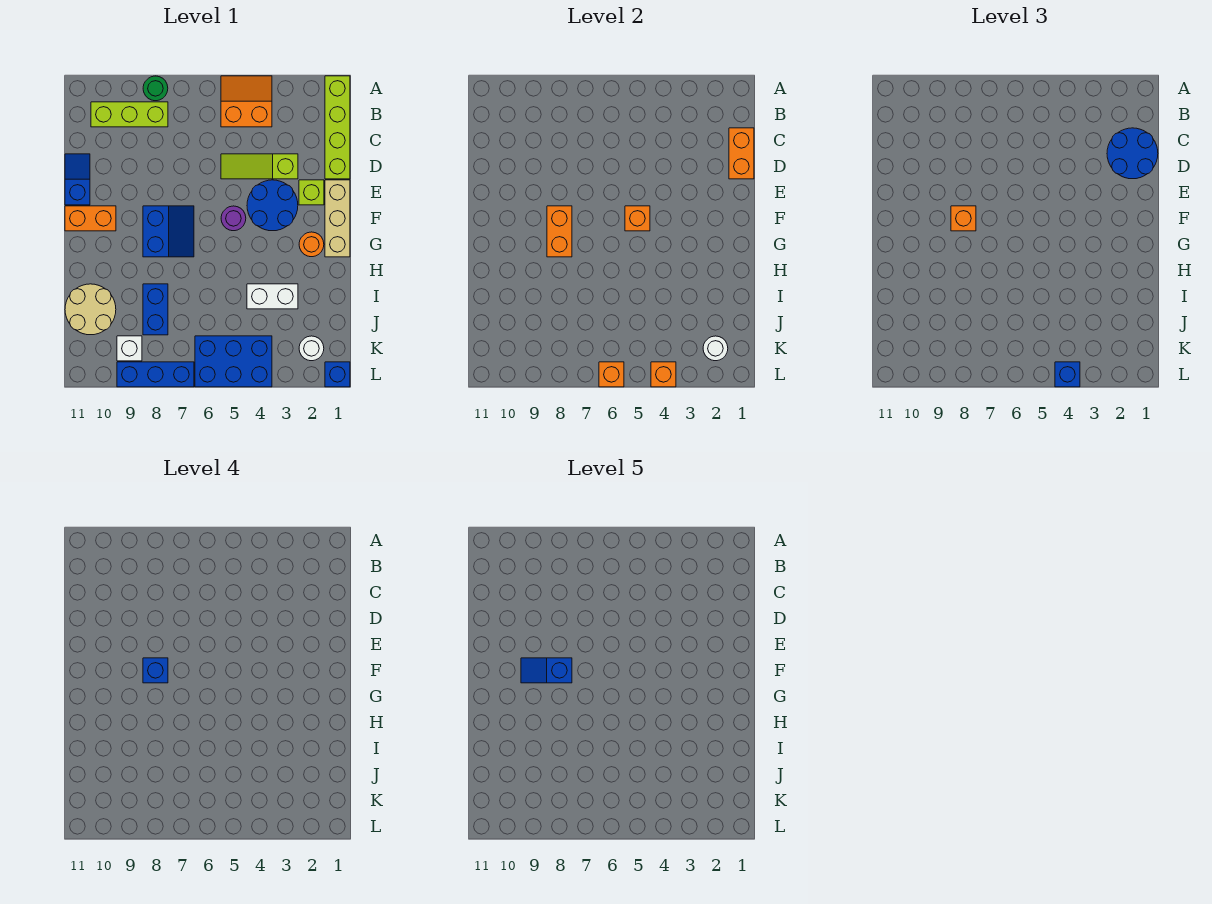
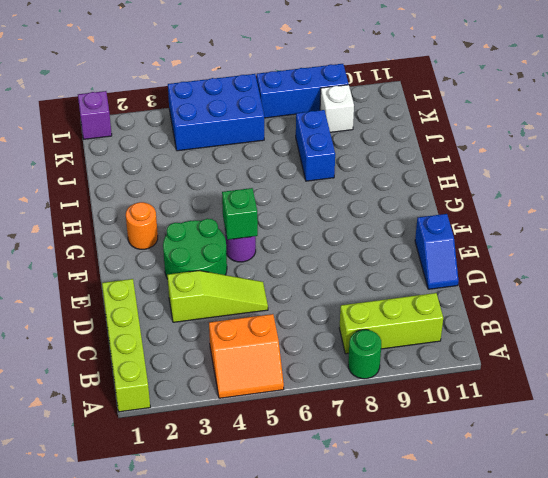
green round brick E3:F4 level 1 -> blue round brick E3:F4 level 1
green brick F5 level 2 -> orange brick F5 level 2
purple brick L1 level 1 -> blue brick L1 level 1
none -> tan brick E1:G1 level 1
none -> lime brick E2 level 1
none -> blue slope F7:G8 level 1 top 8
none -> orange brick F10:F11 level 1

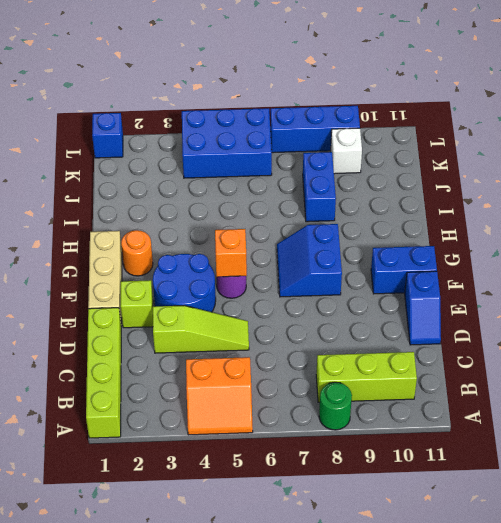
blue brick F10:F11 level 1 -> orange brick F10:F11 level 1
none -> white brick I3:I4 level 1
none -> tan round brick I10:J11 level 1
none -> white round brick K2 level 1
none -> orange brick C1:D1 level 2

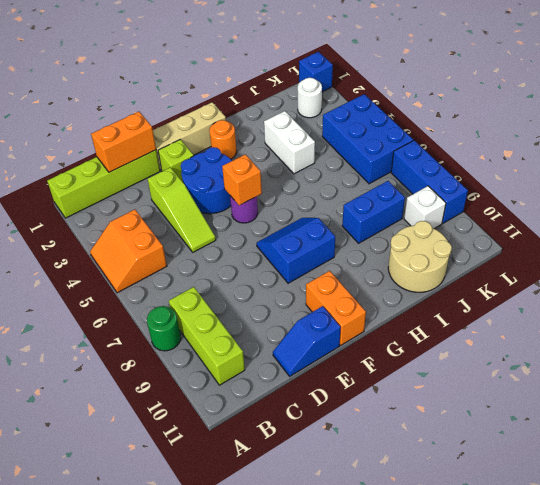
none -> orange brick F8:G8 level 2
none -> white round brick K2 level 2
none -> orange brick L4 level 2
none -> orange brick L6 level 2

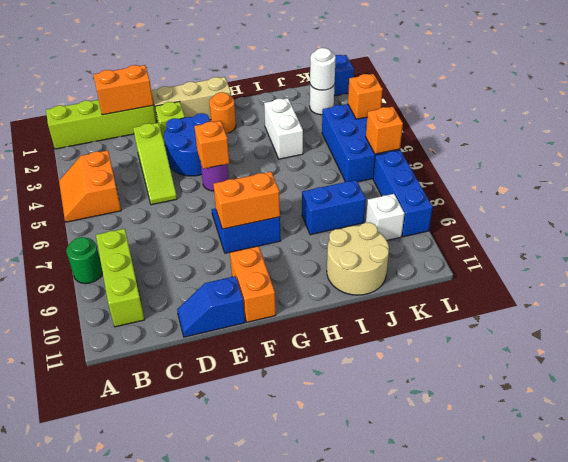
none -> blue round brick C1:D2 level 3
none -> orange brick F8 level 3
none -> blue brick L4 level 3
none -> blue brick F8 level 4

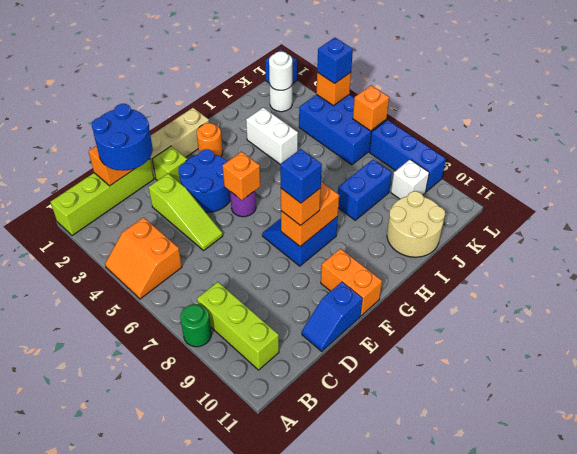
none -> blue slope F8:F9 level 5 top 8

